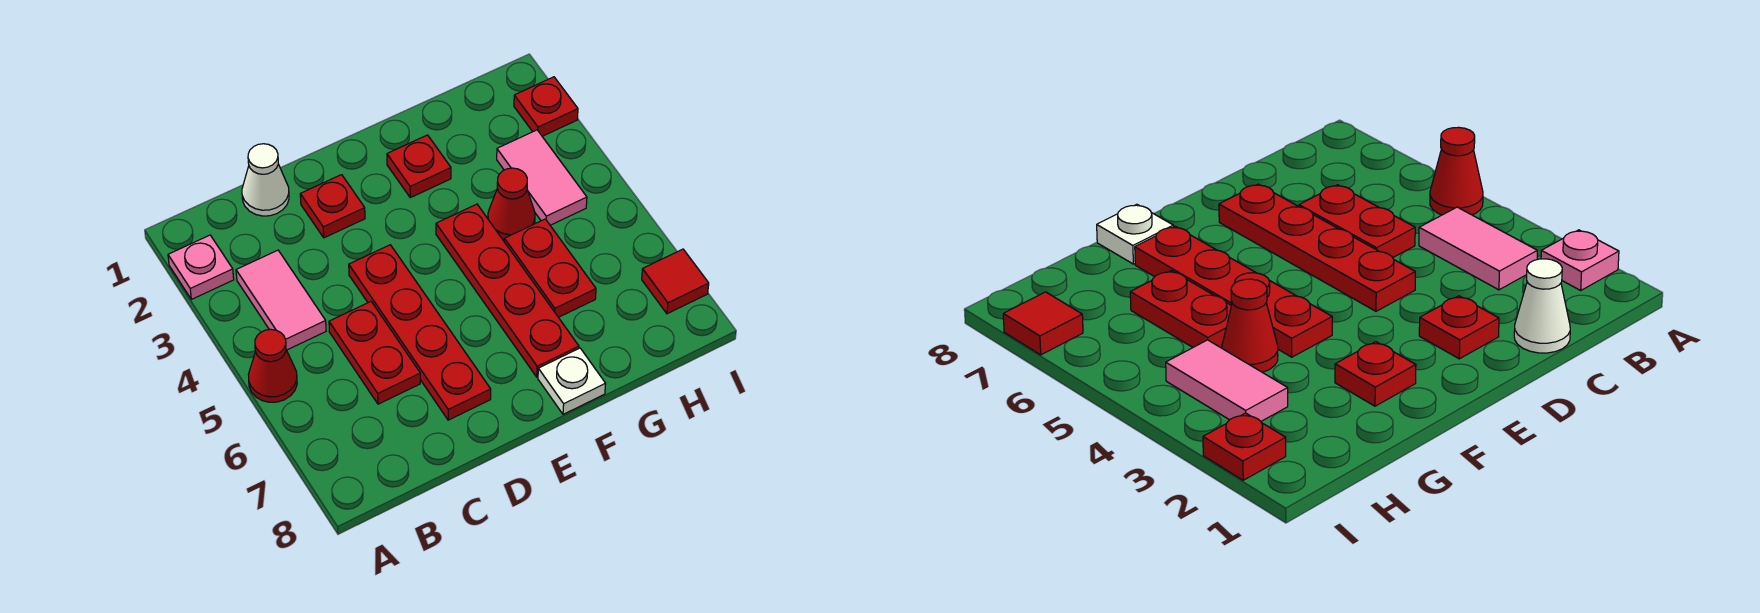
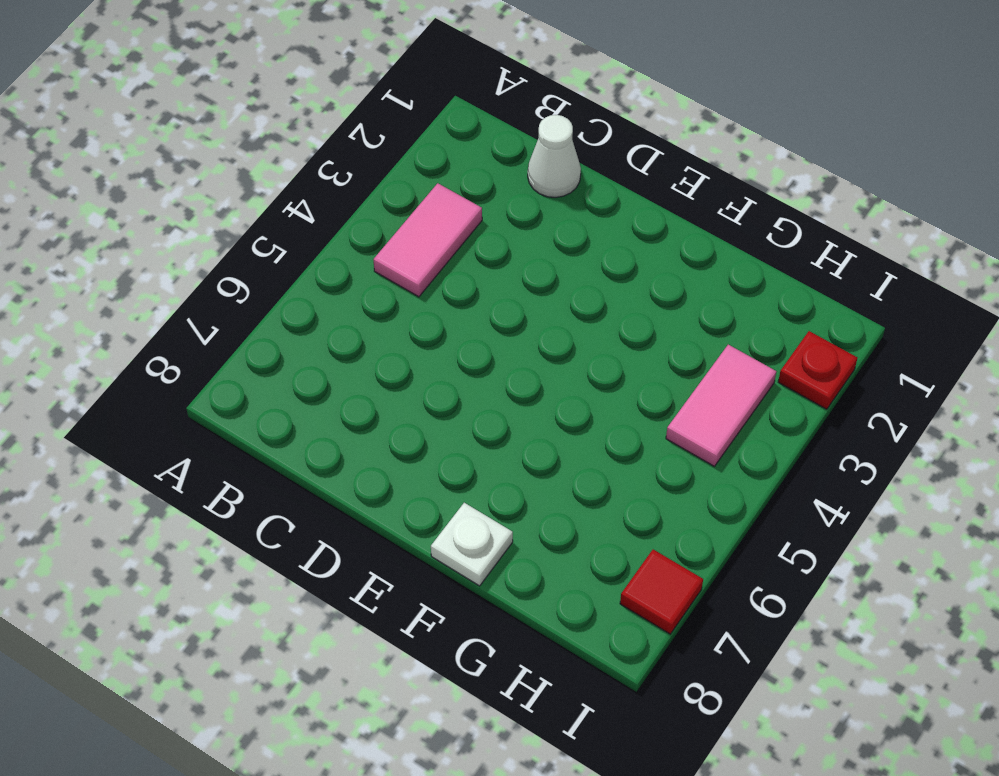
none -> pink plate A2 level 1
none -> red cone A5 level 1
none -> red plate C5:C6 level 1

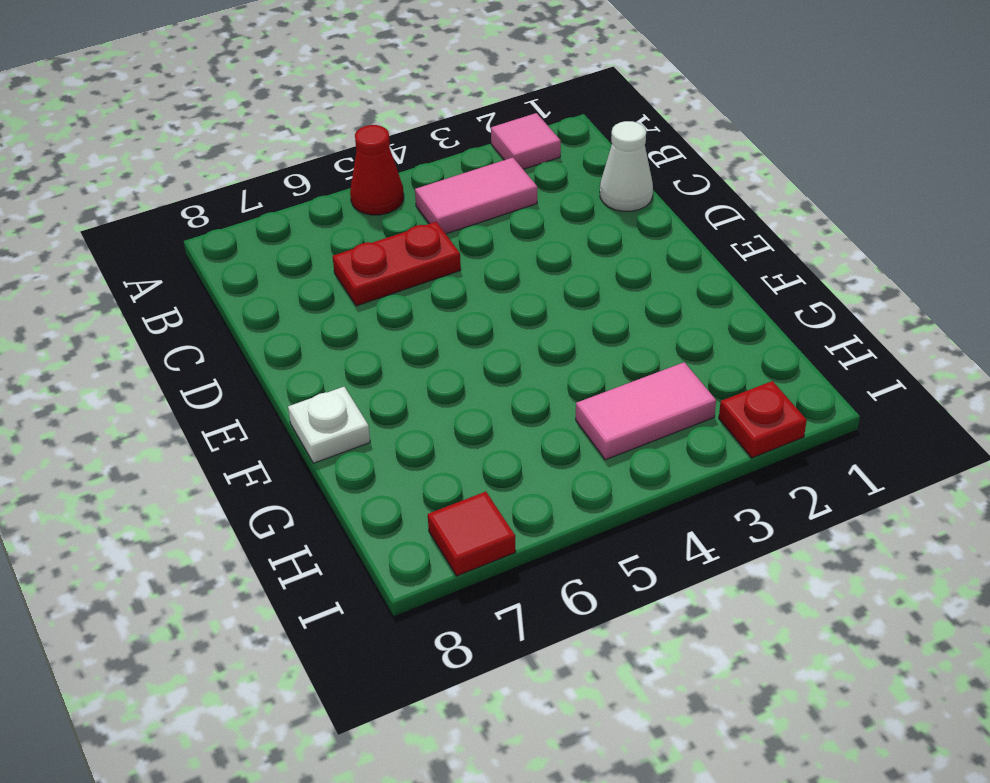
pink tile A2 level 1 -> pink plate A2 level 1
none -> red plate D2 level 1
none -> red plate D4:D7 level 1
none -> red plate F2 level 1

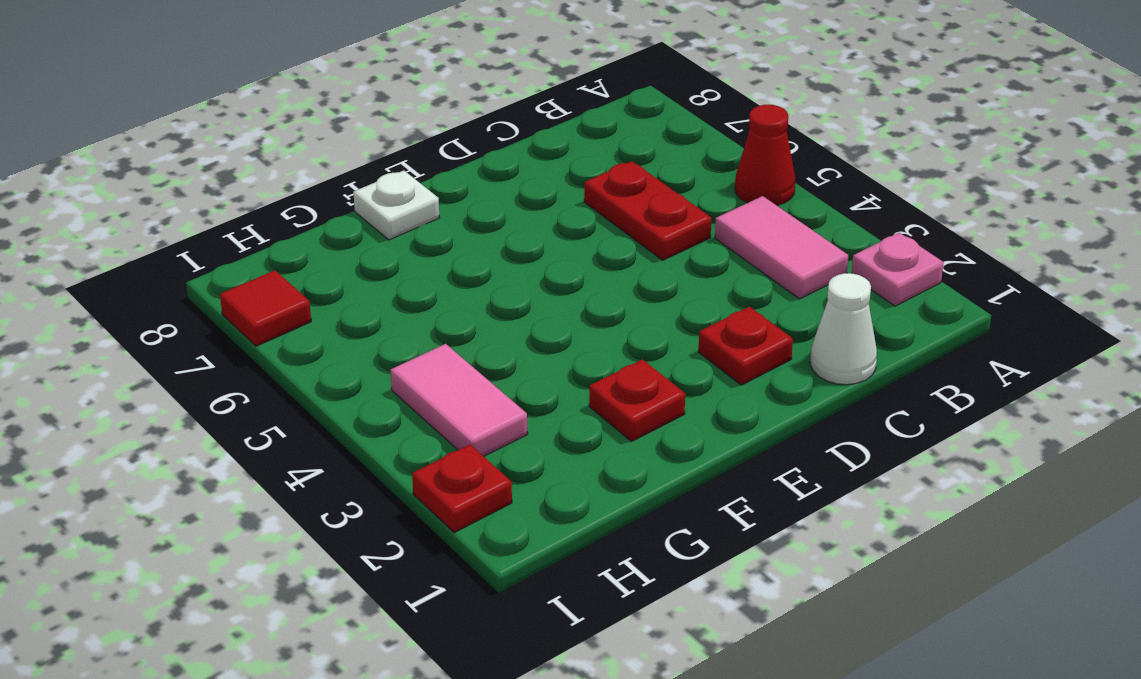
none -> red plate D4:D7 level 1
none -> red plate F4:F7 level 1
none -> red cone G4 level 1

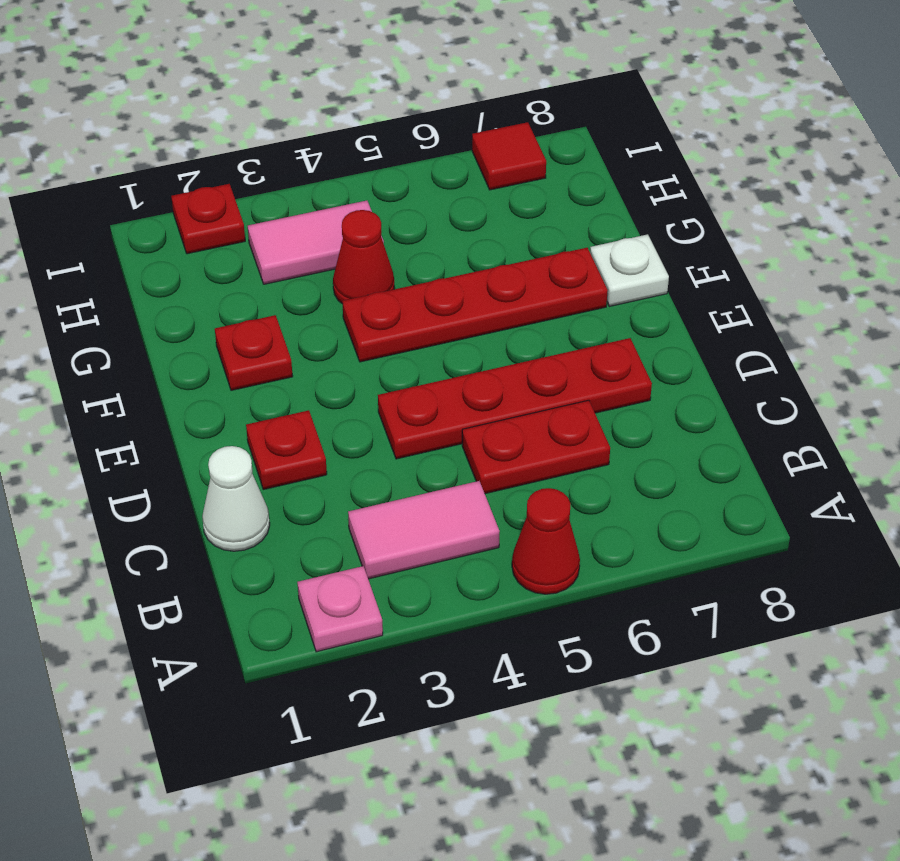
none -> red plate G5:G6 level 1

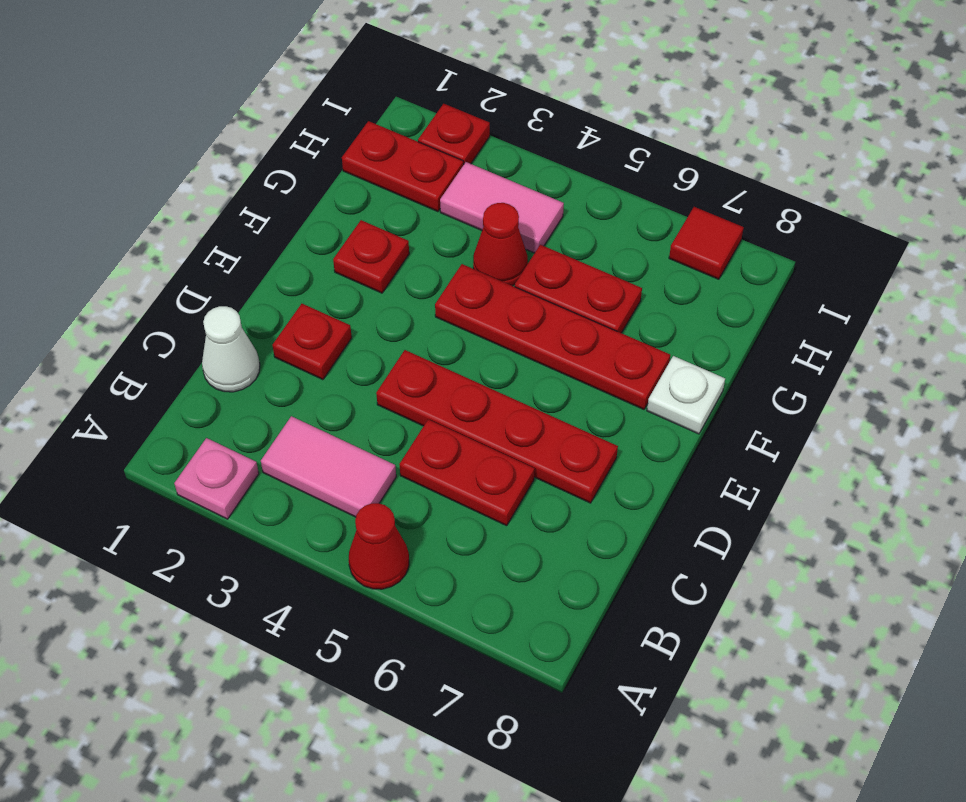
red plate H1:H2 level 1 -> none

